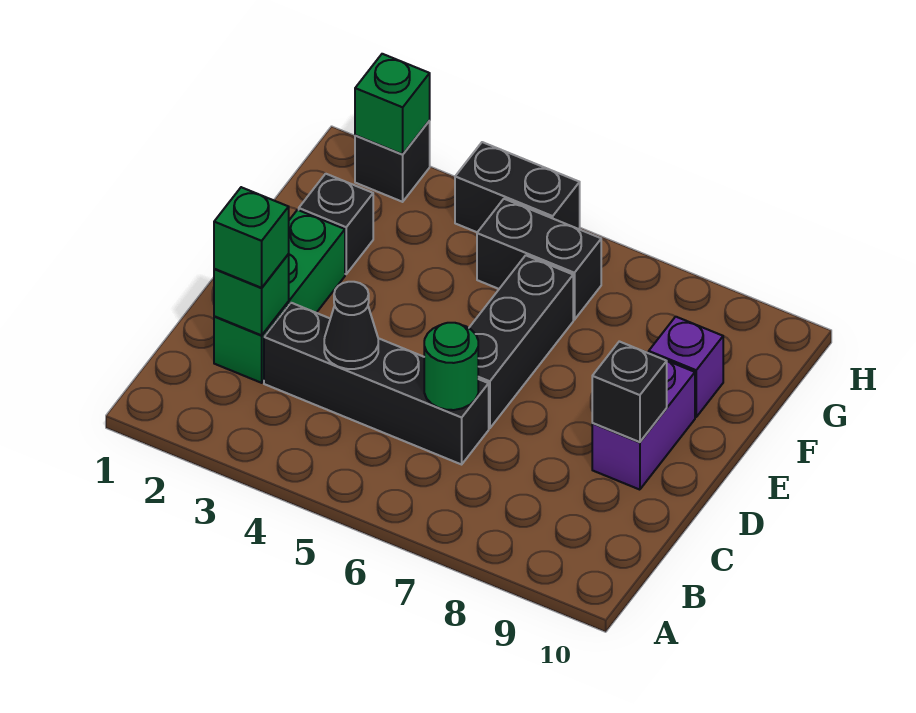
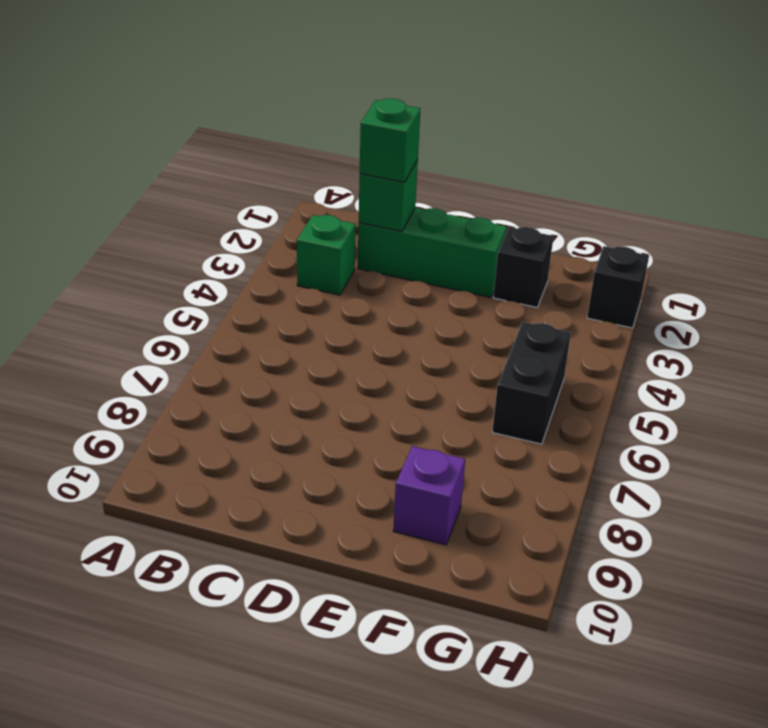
green brick B3 level 1 -> green brick H2 level 2
none -> black brick C3:C6 level 1
none -> black brick D6:F6 level 1
none -> purple brick D9:E9 level 1

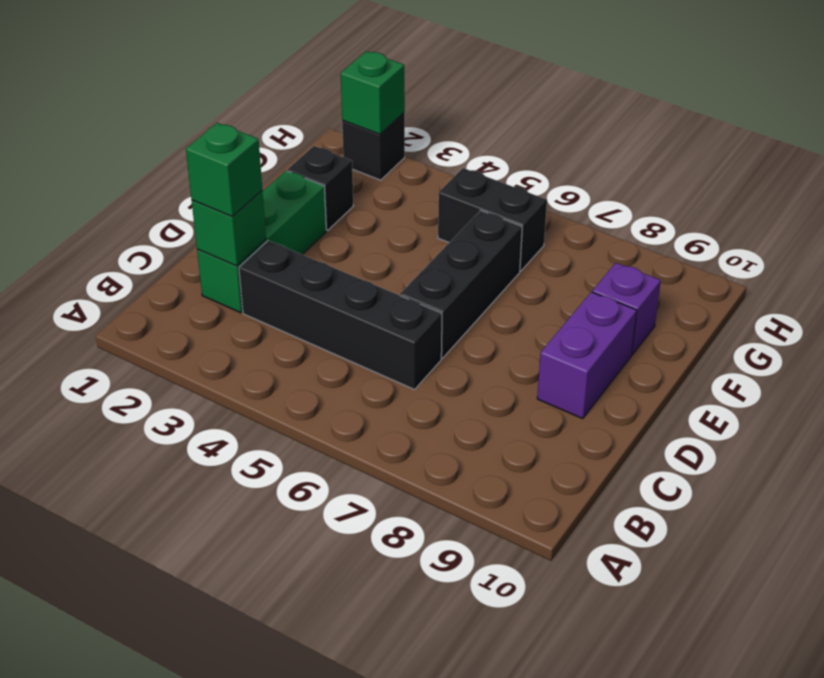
none -> black brick H4:H5 level 1
none -> black cone C4 level 2
none -> green round brick C6 level 2

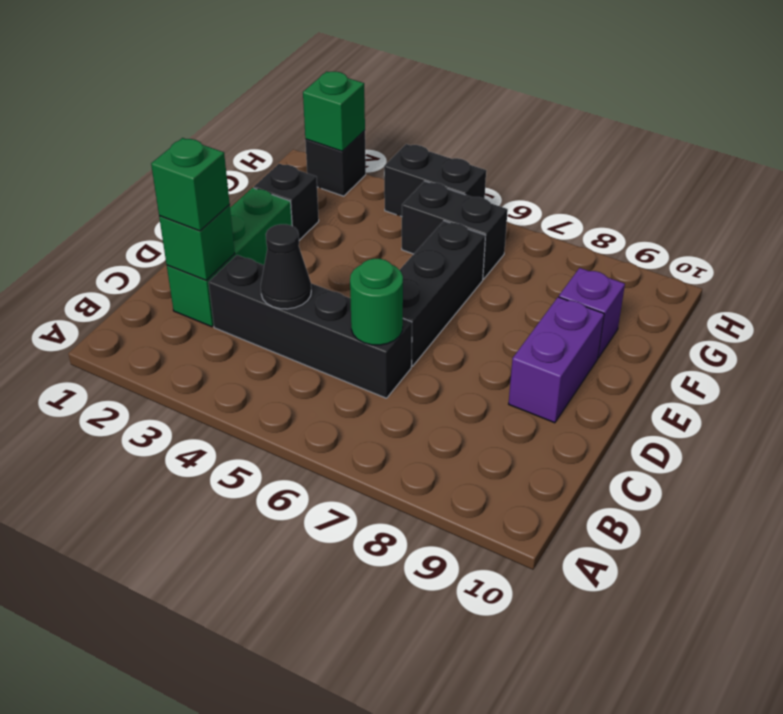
none -> black brick D9 level 2

